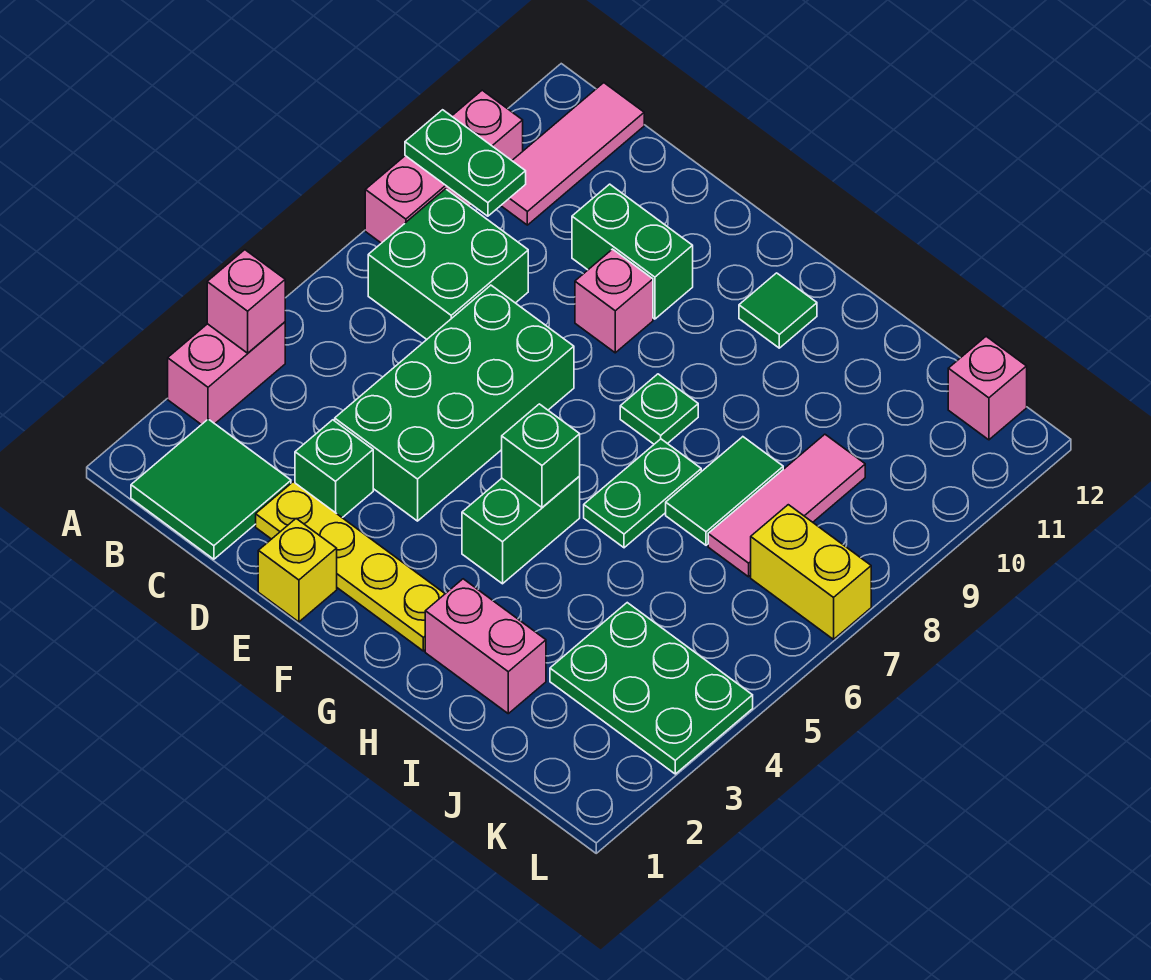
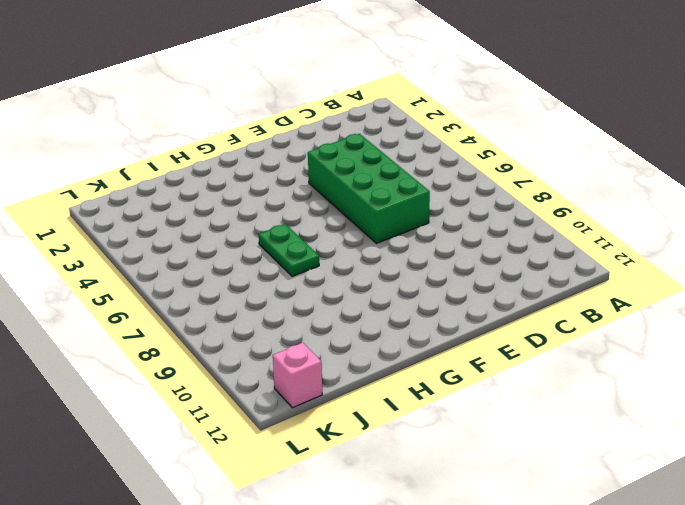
none -> pink brick A3:A4 level 1
none -> pink brick A8:A10 level 1
none -> green tile B1:C2 level 1

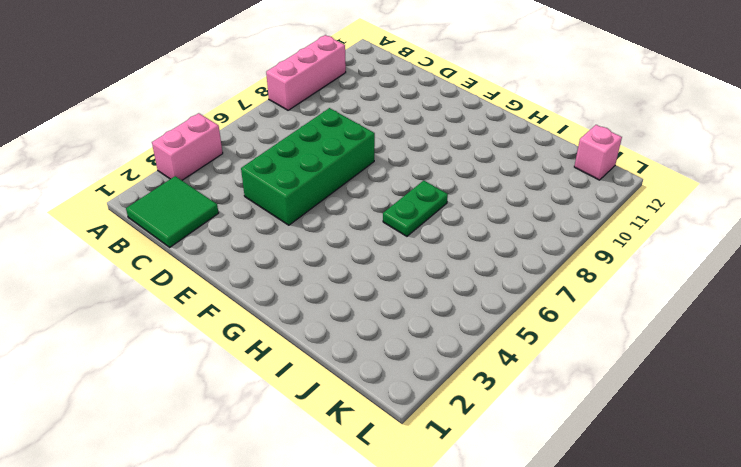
none -> green brick B7:C8 level 1
none -> pink tile B10:B12 level 1
none -> yellow plate D2:G2 level 1

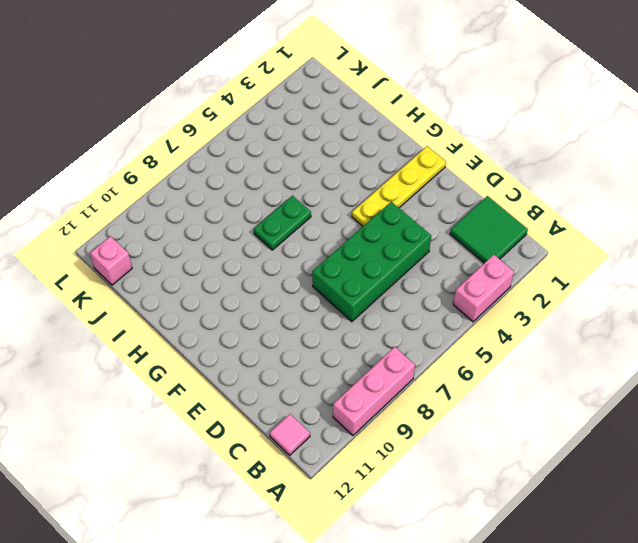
pink tile B12 level 1 -> pink tile B10:B12 level 1
yellow plate F1:F4 level 1 -> yellow plate D2:G2 level 1
none -> green brick B7:C8 level 1
none -> green brick D3 level 1
none -> green brick D10:E10 level 1

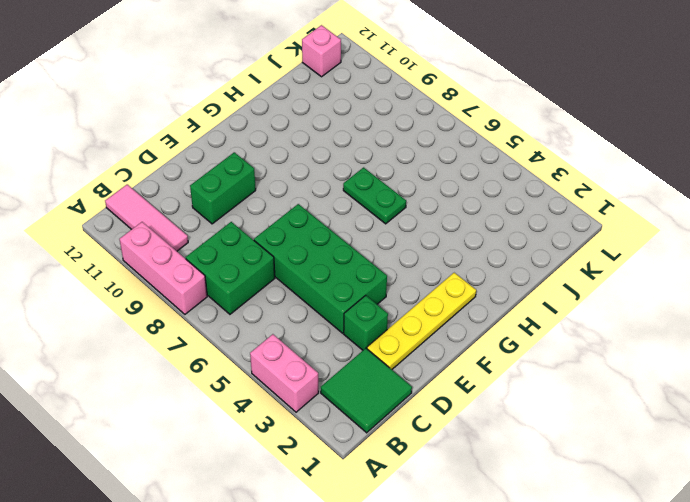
none -> yellow brick E1 level 1
none -> pink brick E9 level 1
none -> green brick G4:G5 level 1

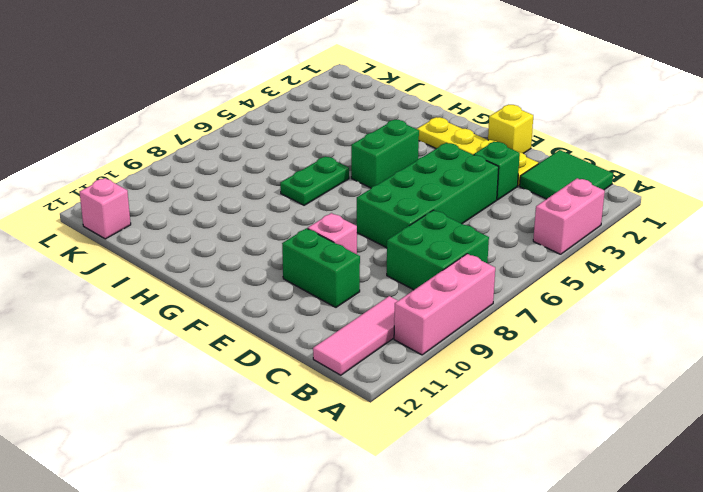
none -> green plate G8 level 1
none -> green tile G11 level 1
none -> pink brick H2:I2 level 1

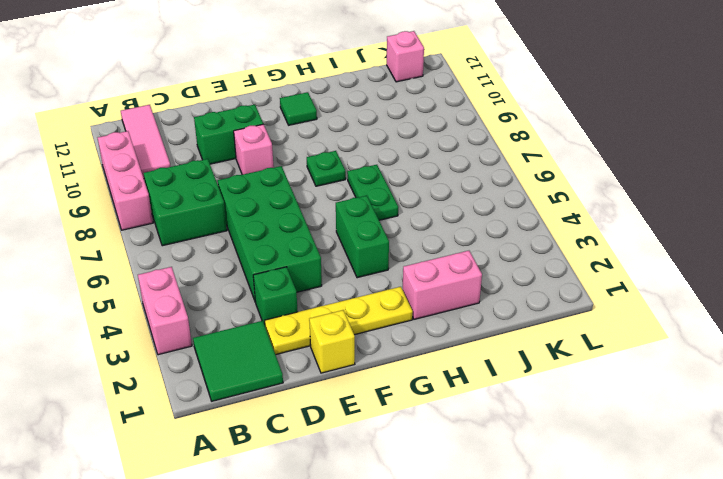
none -> green tile I7:I8 level 1
none -> green plate J3:L4 level 1
none -> pink tile J7:J9 level 1

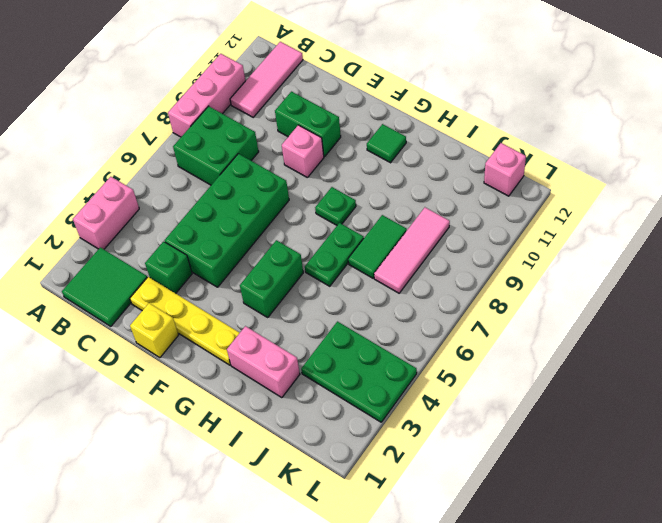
none -> yellow brick K7:L7 level 1
none -> pink brick A4 level 2
none -> green plate A9:B9 level 2

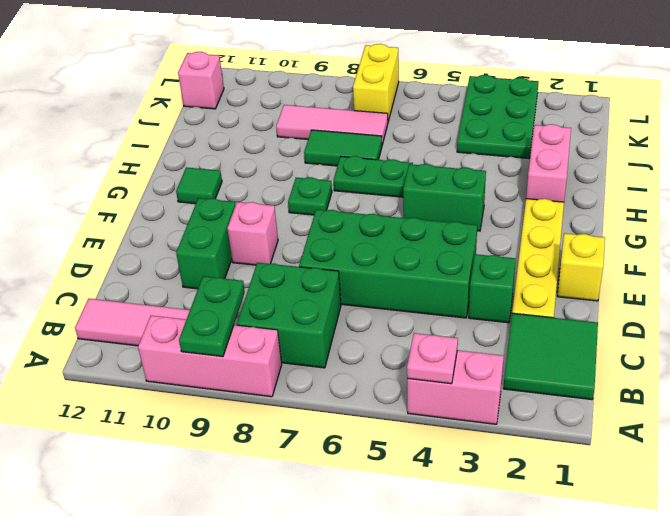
pink plate A4 level 2 -> pink brick A4 level 2
none -> green brick G5 level 2

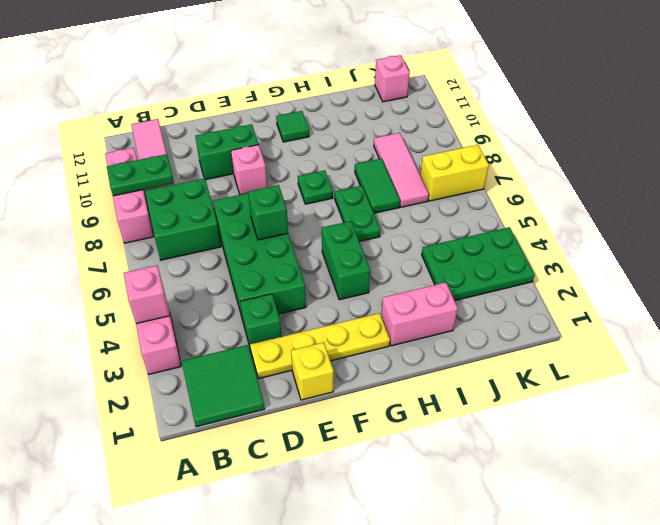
green brick E6 level 2 -> green brick G5 level 2

